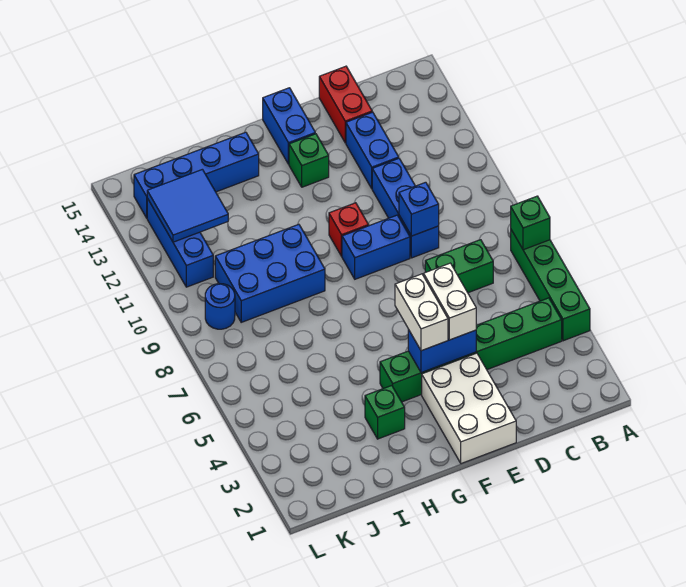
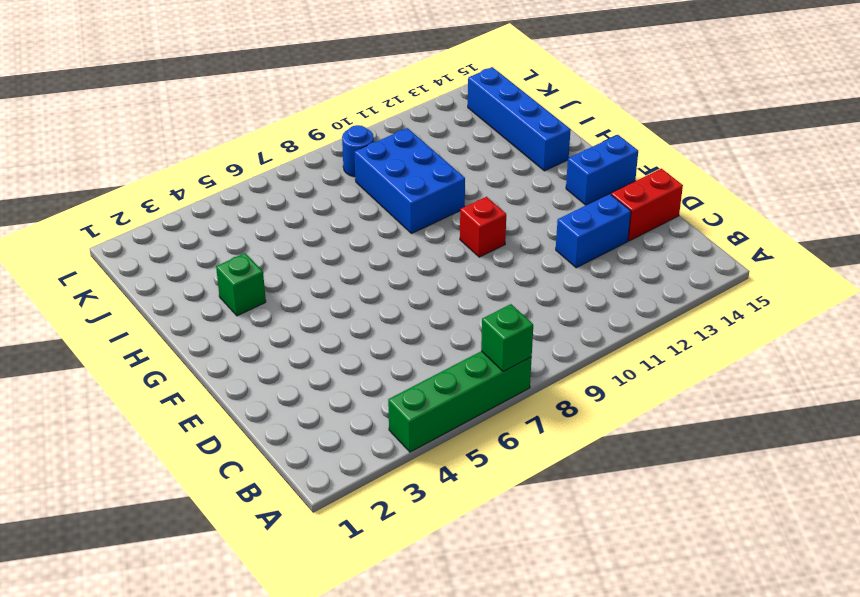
none -> green brick B4:G4 level 1
none -> green brick C7:D7 level 1
none -> blue brick D9:D11 level 1

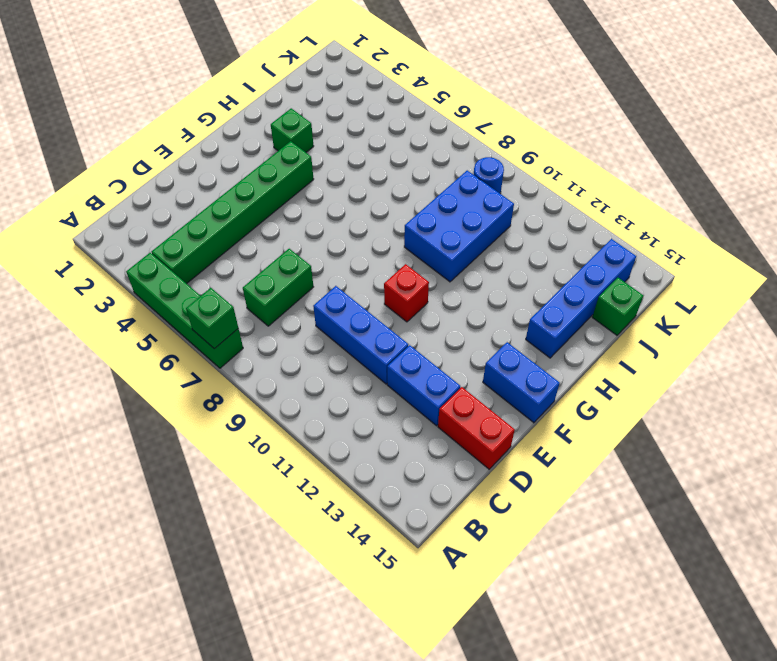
green brick J15 level 1 -> green brick F13 level 1
none -> white brick E1:F3 level 1
none -> blue brick E9:F9 level 1
none -> blue brick K11:K13 level 1

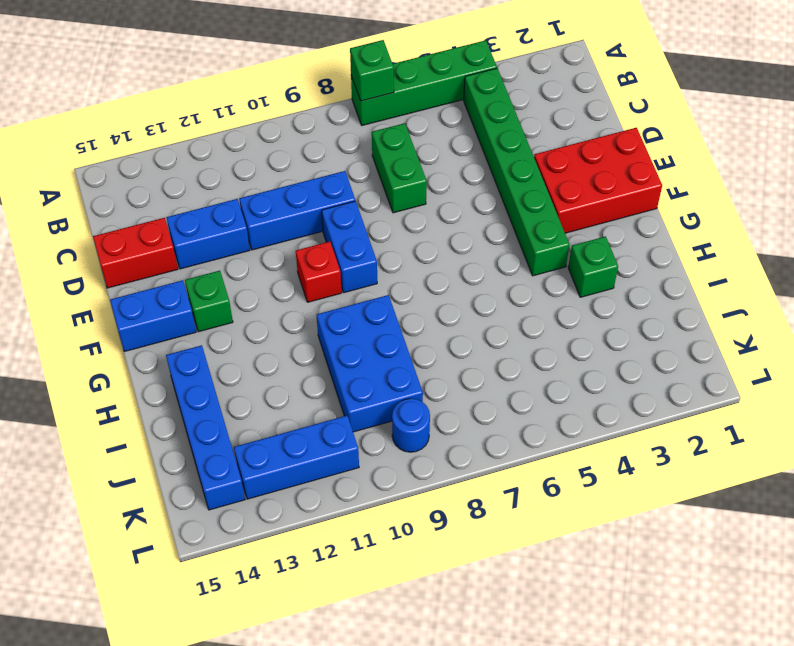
red brick E1:F3 level 1 -> white brick E1:F3 level 1
none -> blue brick D9 level 2
none -> blue brick E4:F4 level 2
none -> blue tile J12:K13 level 2

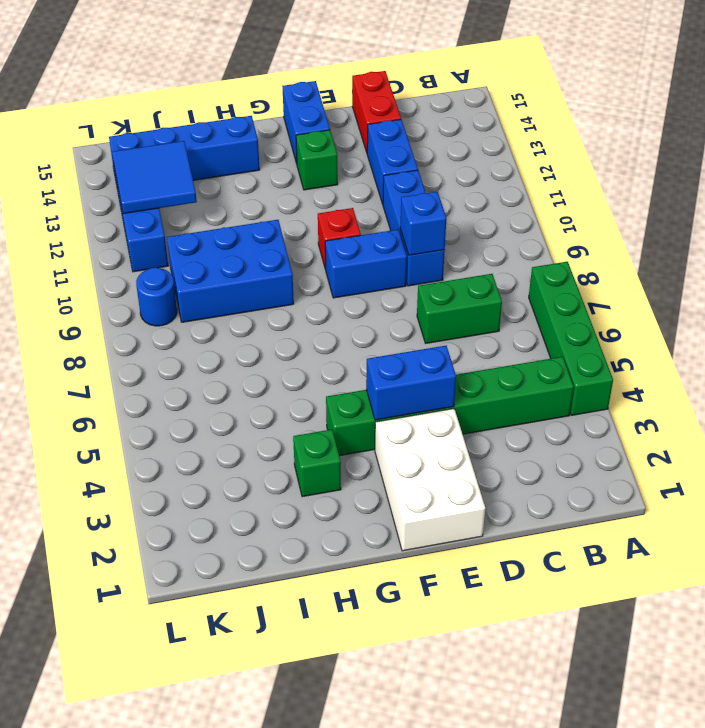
none -> green brick A7 level 2
none -> white brick E4:E5 level 3
none -> white brick F4:F5 level 3

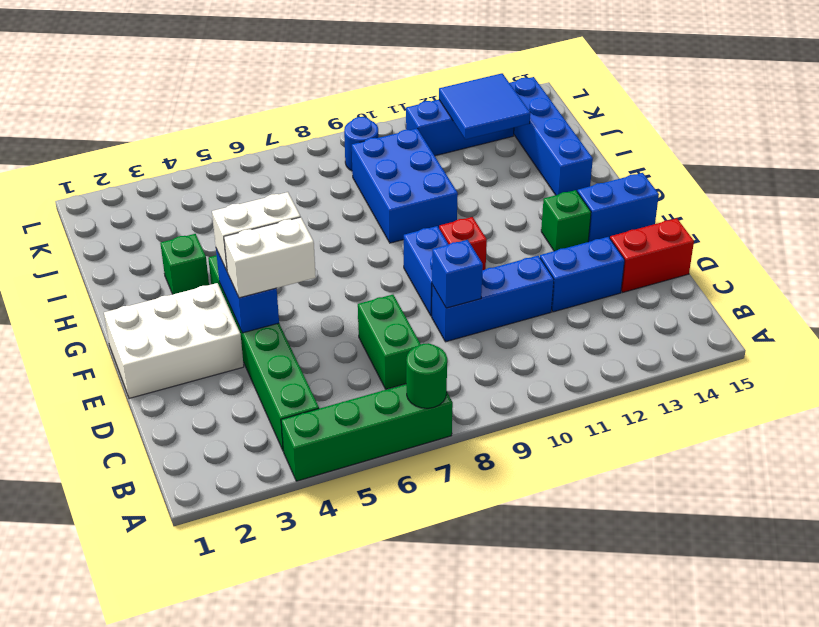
green round brick A7 level 2 -> green brick A7 level 2

